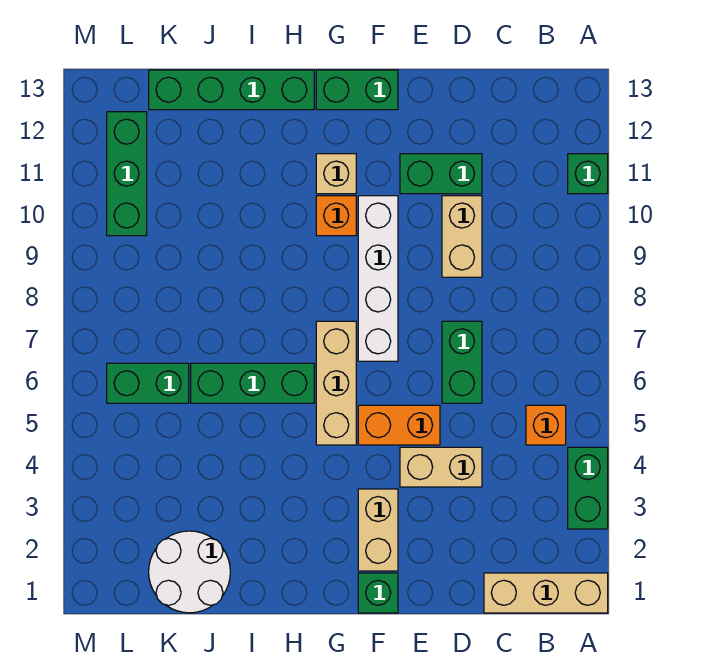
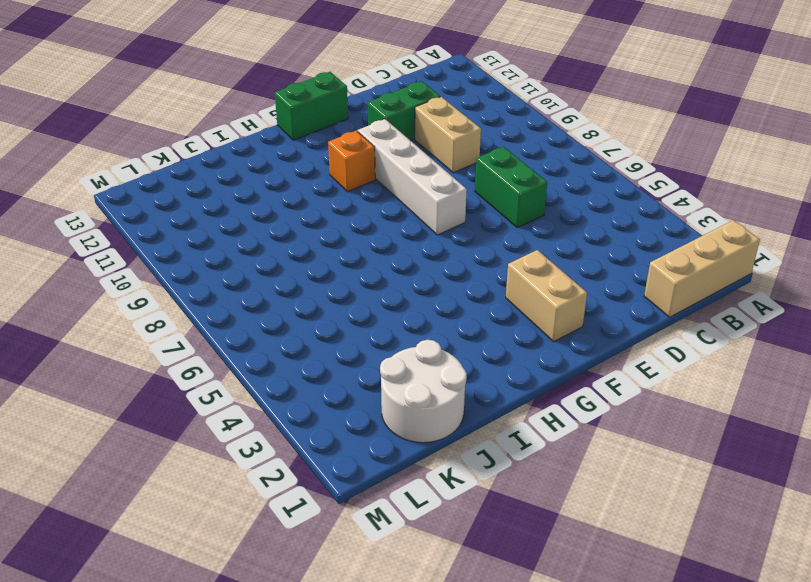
none -> green brick A3:A4 level 1
none -> green brick A11 level 1
none -> orange brick B5 level 1

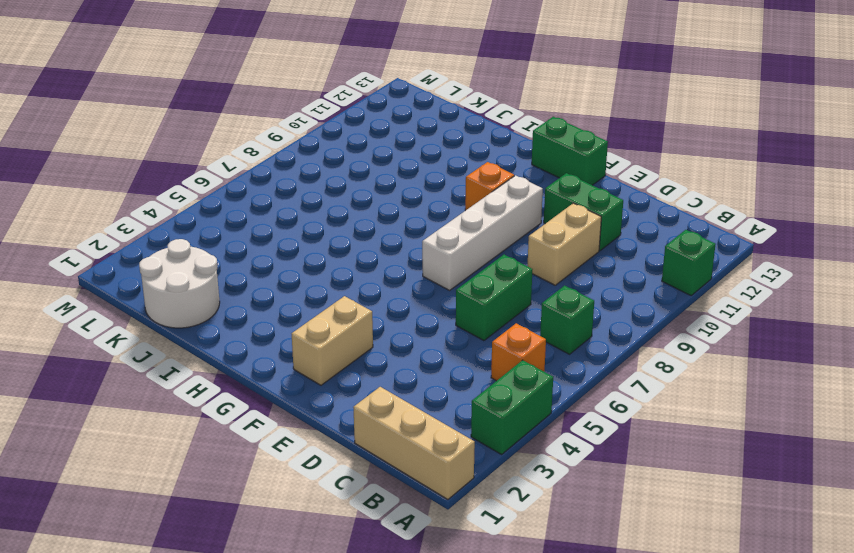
green brick B7 level 1 -> green brick F1 level 1
none -> tan brick D4:E4 level 1
none -> orange brick E5:F5 level 1
none -> tan brick G5:G7 level 1

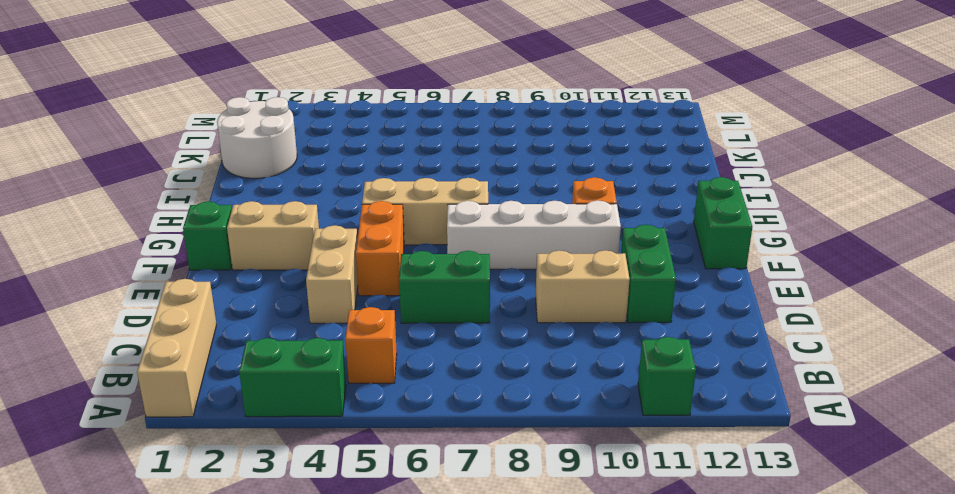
none -> tan brick G11 level 1
none -> green brick H6:J6 level 1
none -> green brick H13:K13 level 1

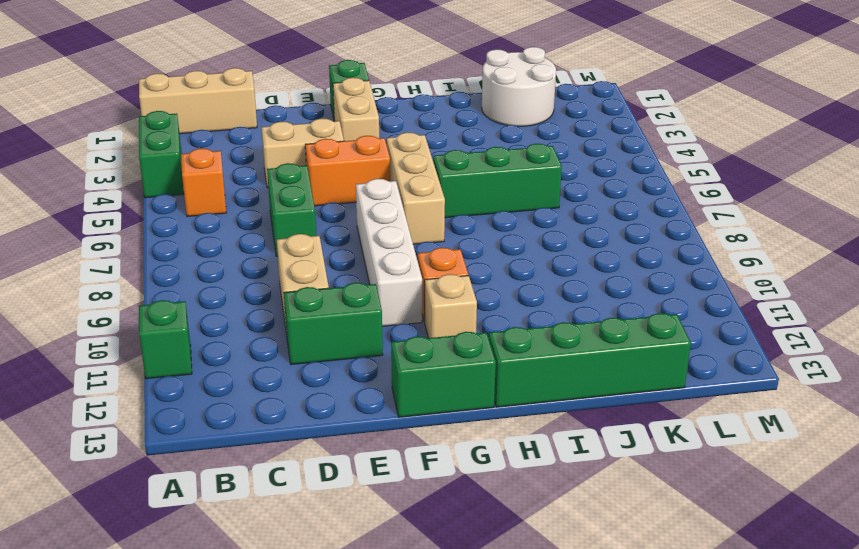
none -> green brick K6:L6 level 1
none -> green brick L10:L12 level 1

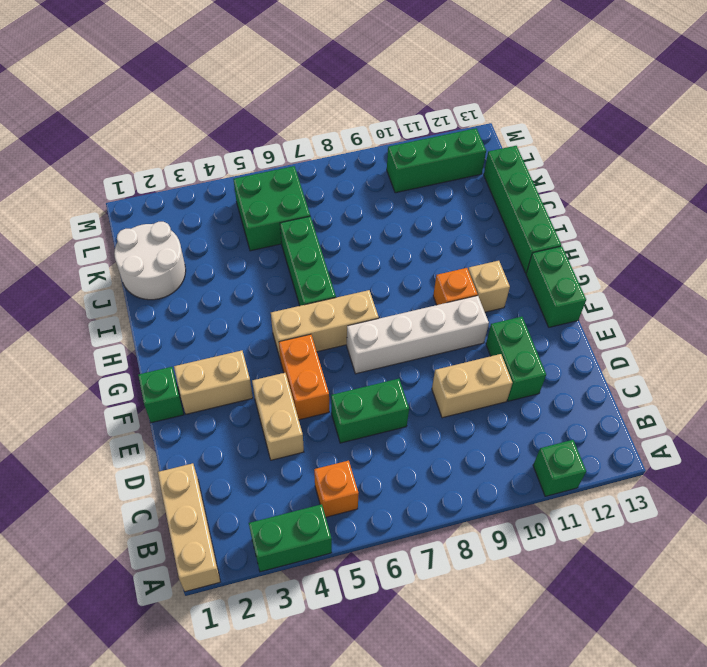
green brick K5:L6 level 1 -> green brick K6:L6 level 1

